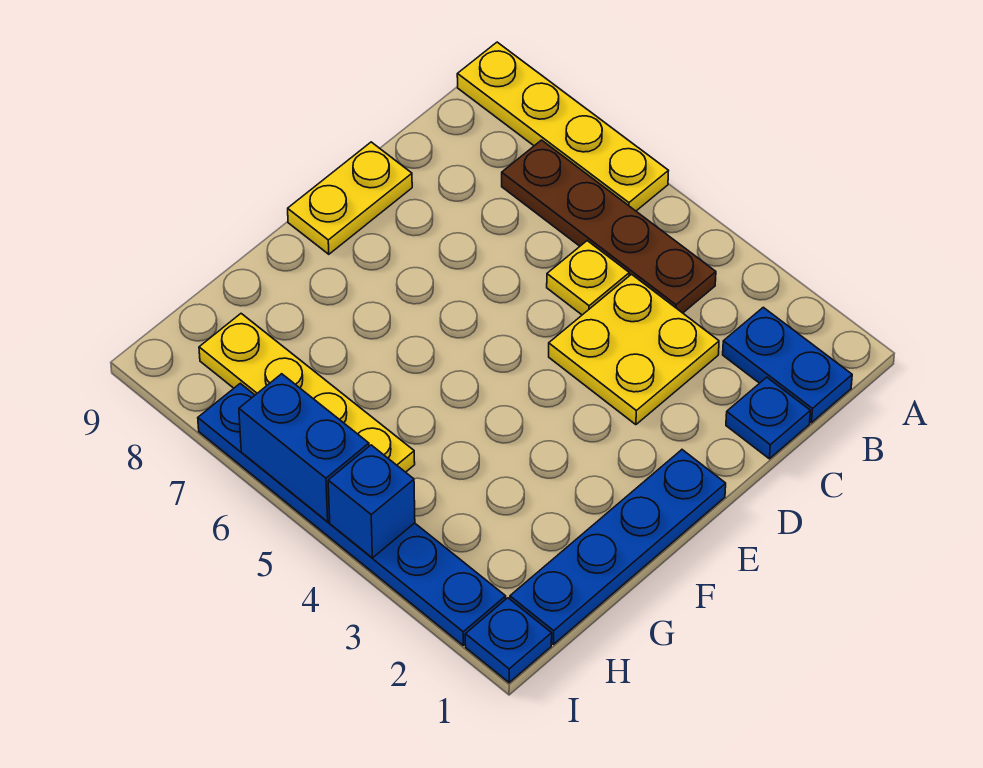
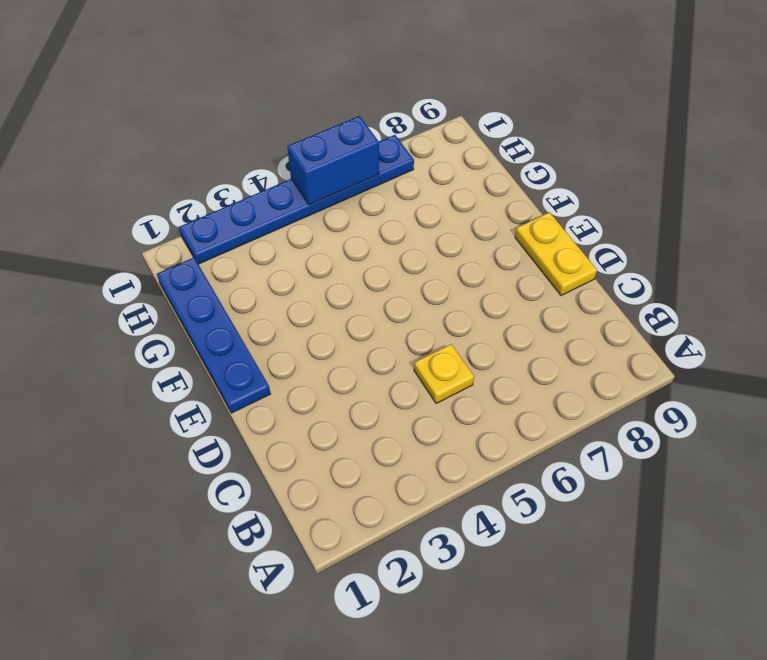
none -> yellow plate A6:A9 level 1
none -> blue plate B1:B2 level 1
none -> brown plate B4:B7 level 1

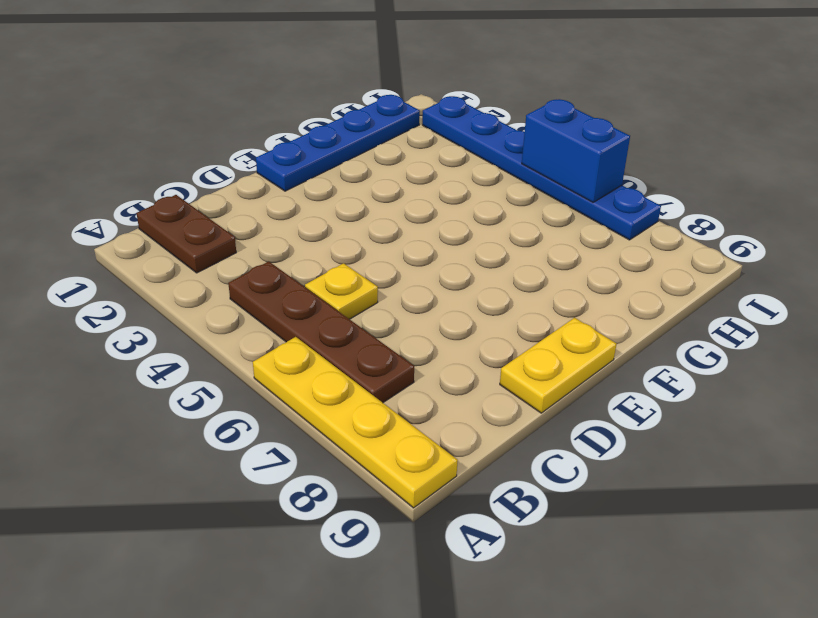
brown plate B1:B2 level 1 -> blue plate B1:B2 level 1
none -> blue plate C1 level 1
none -> yellow plate C3:D4 level 1
none -> yellow plate H5:H8 level 1

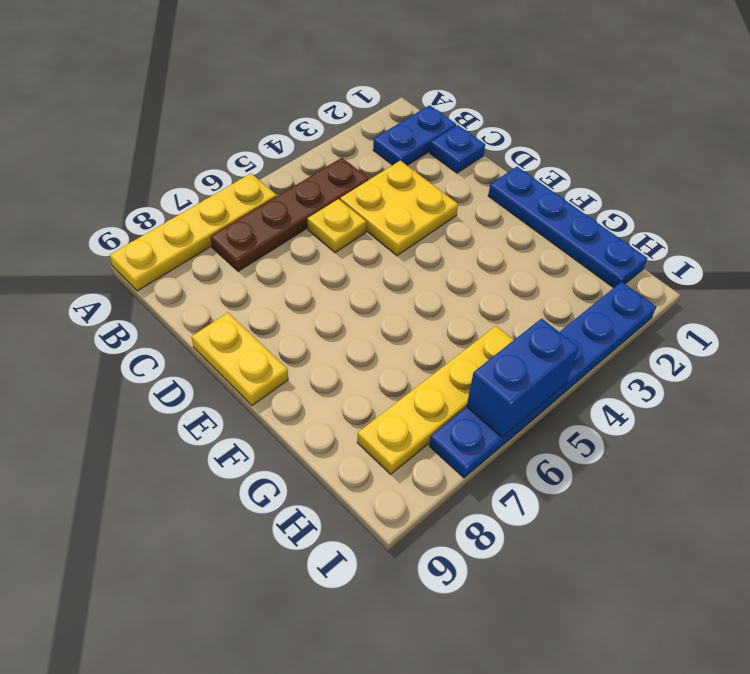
none -> blue plate I1 level 1
none -> blue brick I4 level 2

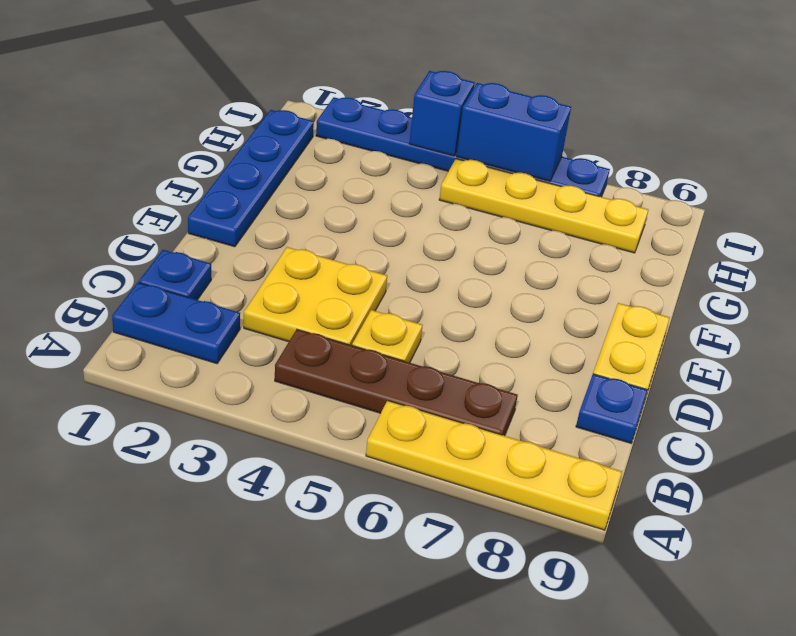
blue plate C9 level 1 -> blue plate I1 level 1

